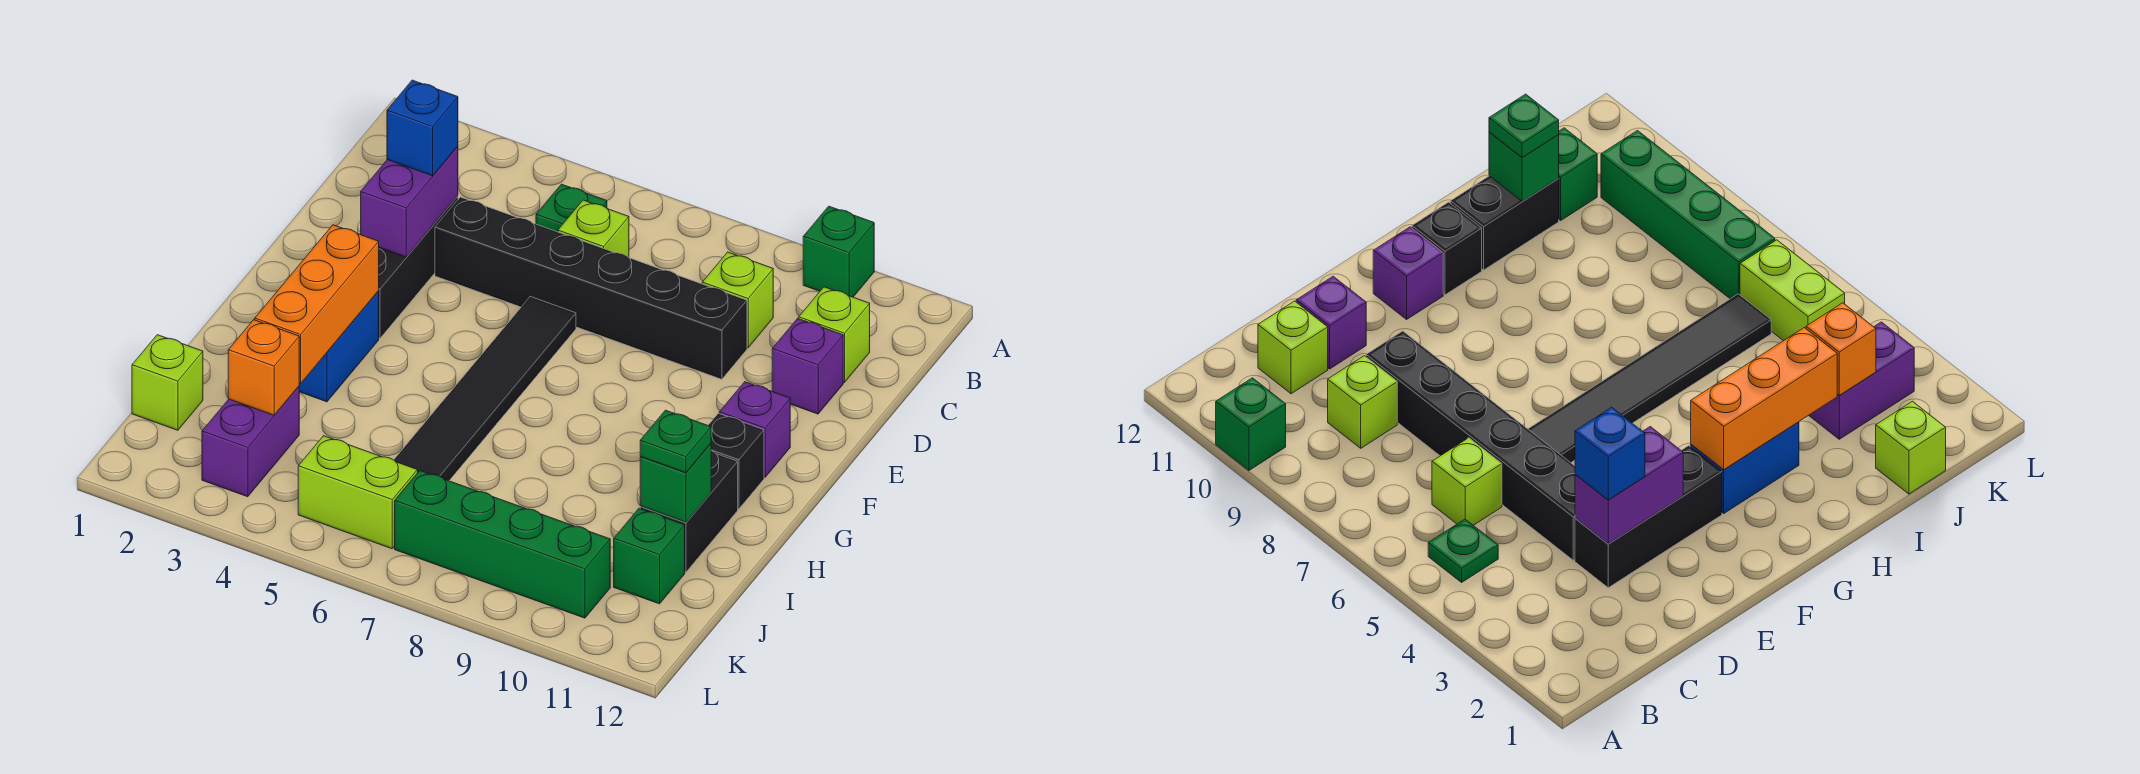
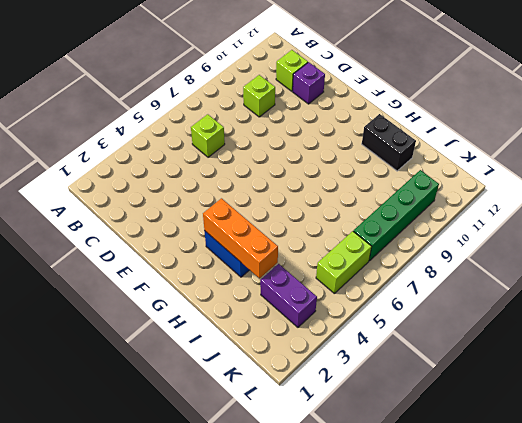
none -> green brick A10 level 1
none -> green plate B5 level 1
none -> black brick D3:F3 level 1

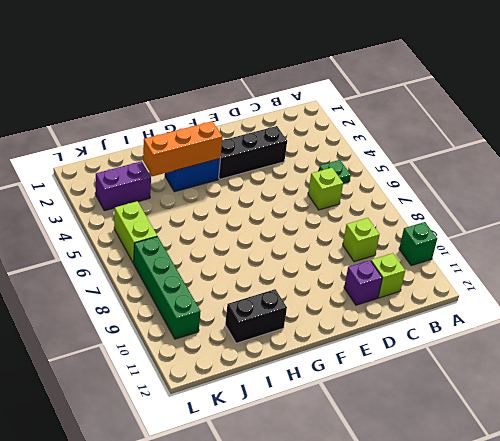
none -> black brick D4:D9 level 1
none -> black tile E6:J6 level 1
none -> purple brick F11 level 1

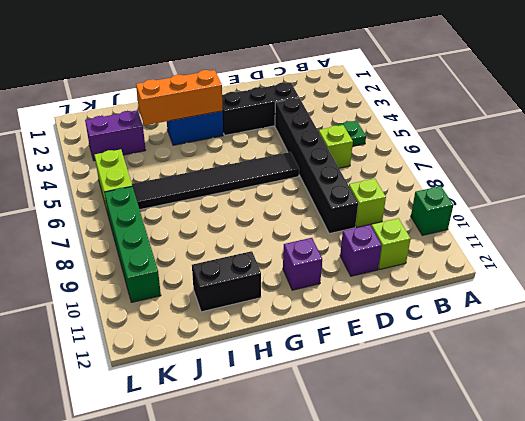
none -> black brick G11 level 1
none -> lime brick J1 level 1
none -> green brick J11 level 1

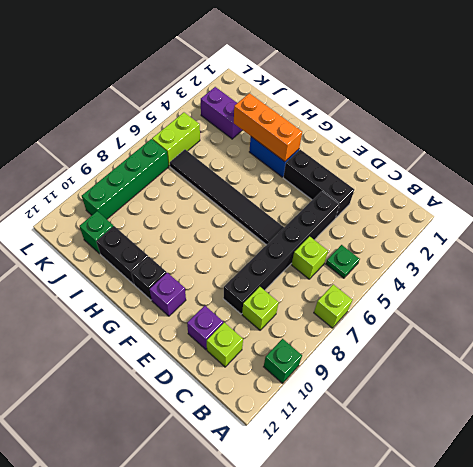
lime brick A7 level 1 -> lime brick J1 level 1
none -> purple brick D3:E3 level 2
none -> green brick I11 level 2
none -> orange brick J3 level 2

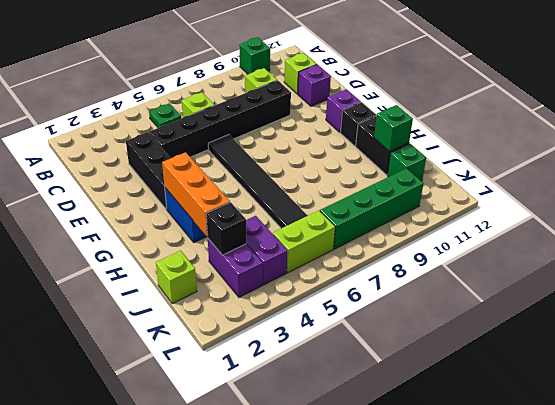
black brick J3 level 2 -> orange brick J3 level 2
purple brick J4:K4 level 1 -> purple brick D3:E3 level 2
none -> blue brick D3 level 3
none -> green plate I11 level 3

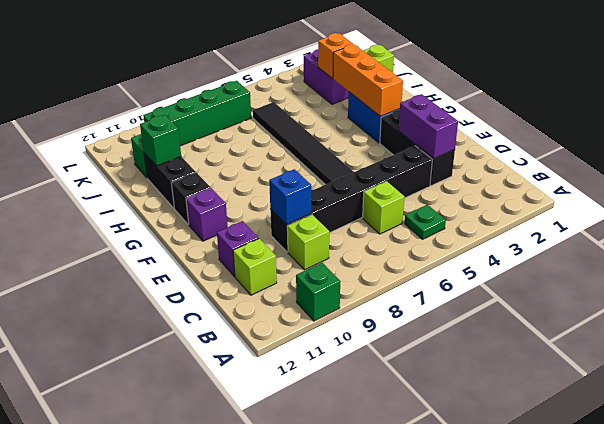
blue brick D9 level 2 -> blue brick D3 level 3
none -> lime brick K5:K6 level 1
none -> green plate I11 level 3

